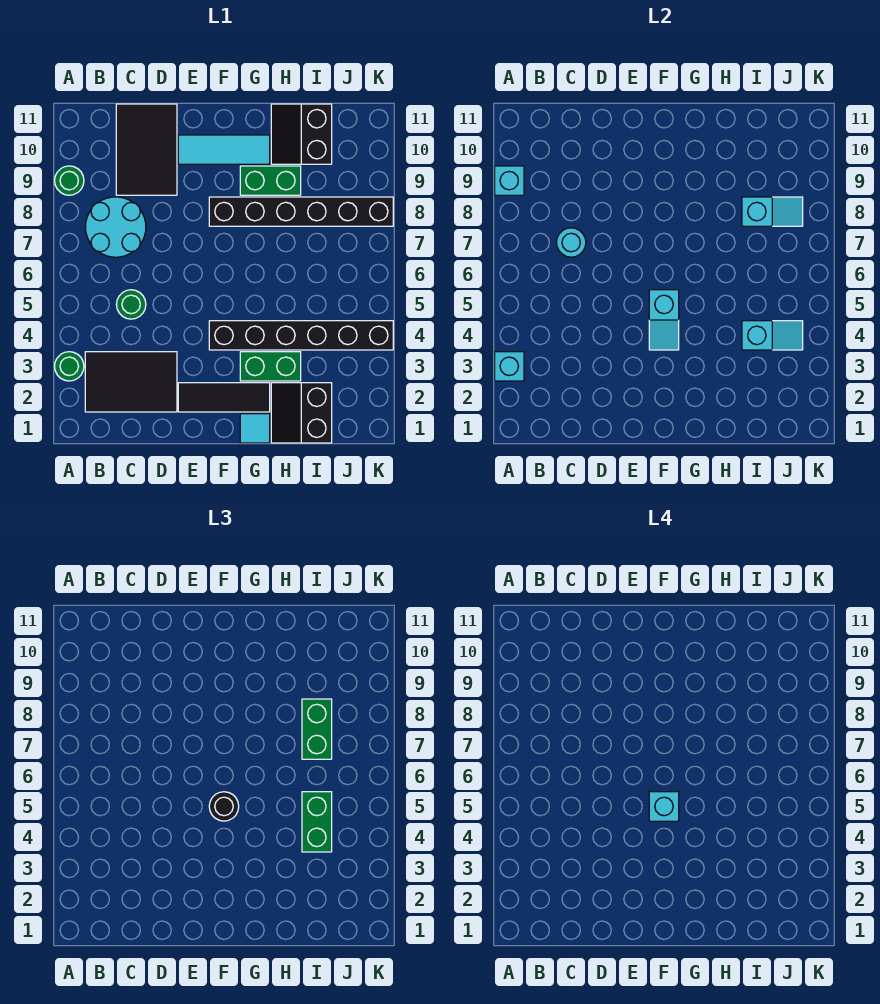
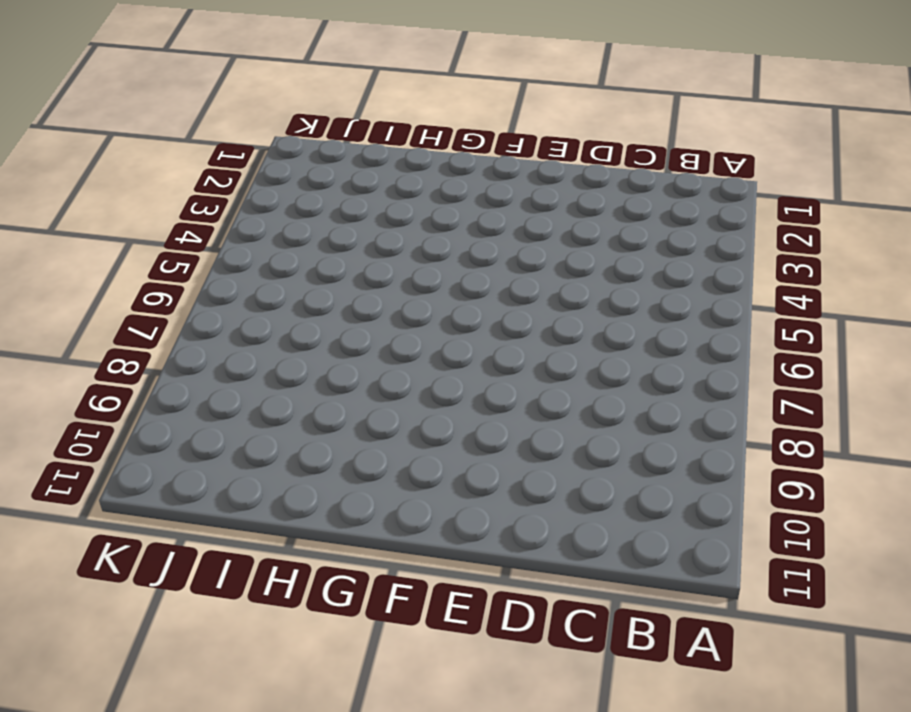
none -> green round brick A3 level 1
none -> green round brick A9 level 1
none -> black tile B2:D3 level 1

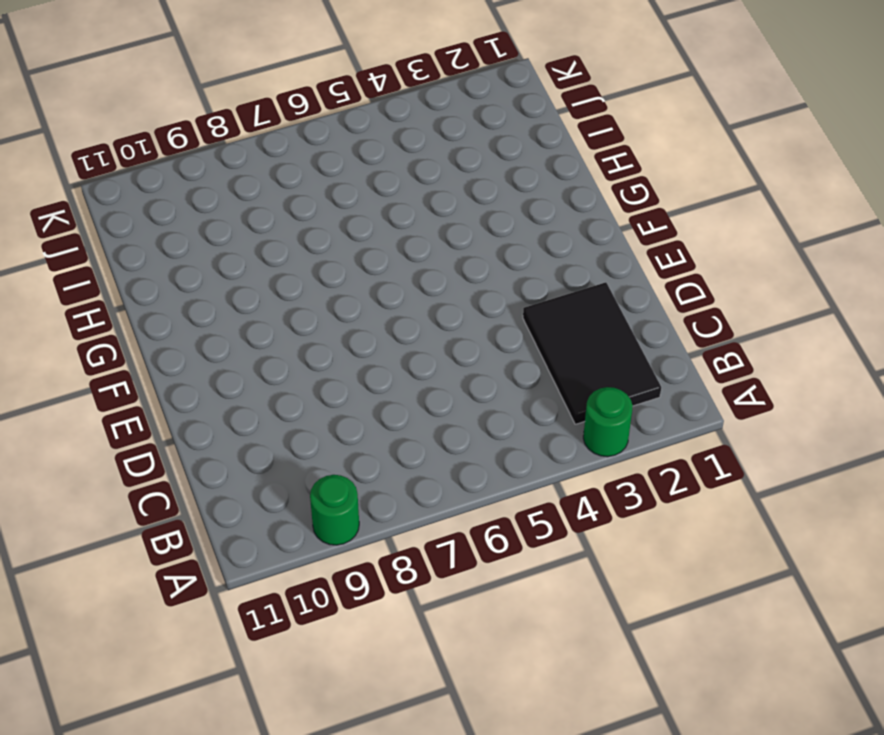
none -> cyan round brick B7:C8 level 1
none -> green round brick C5 level 1
none -> black tile C9:D11 level 1

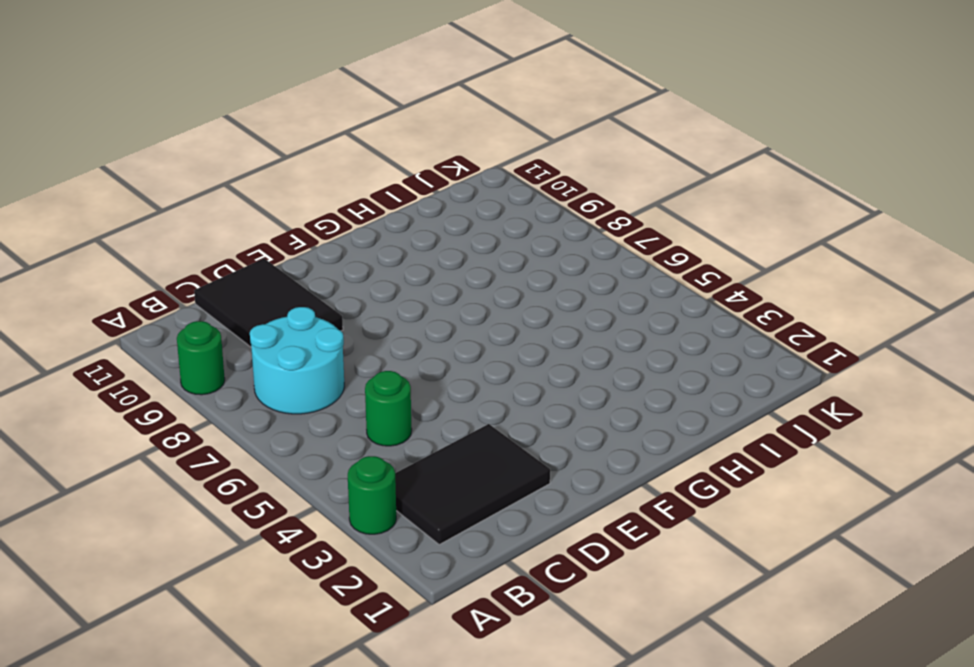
none -> black tile E2:G2 level 1
none -> cyan tile E10:G10 level 1
none -> black brick F4:K4 level 1

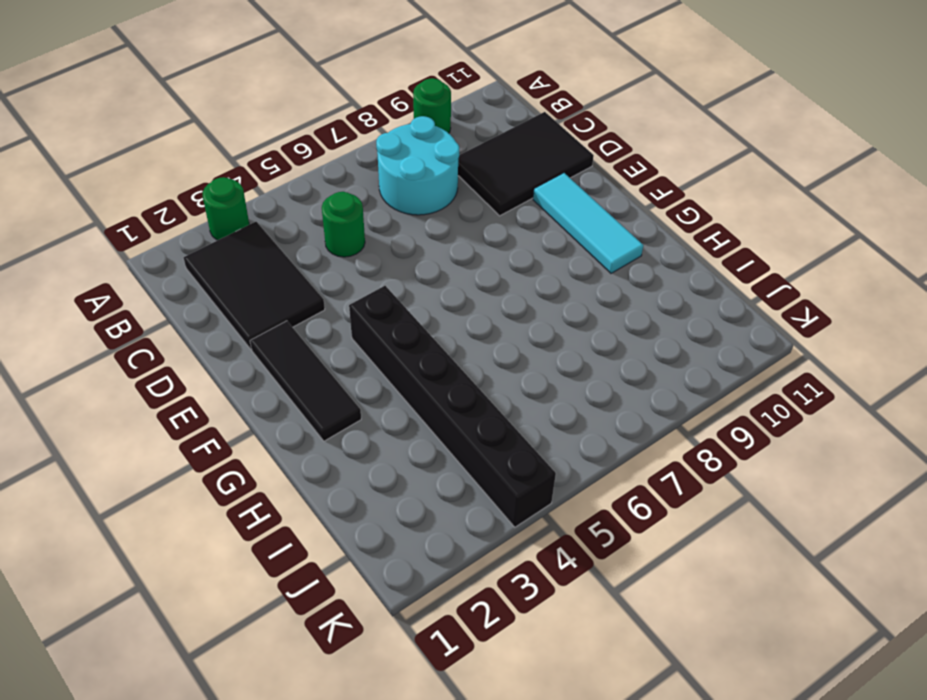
none -> black brick F8:K8 level 1
none -> cyan tile G1 level 1
none -> green brick G3:H3 level 1

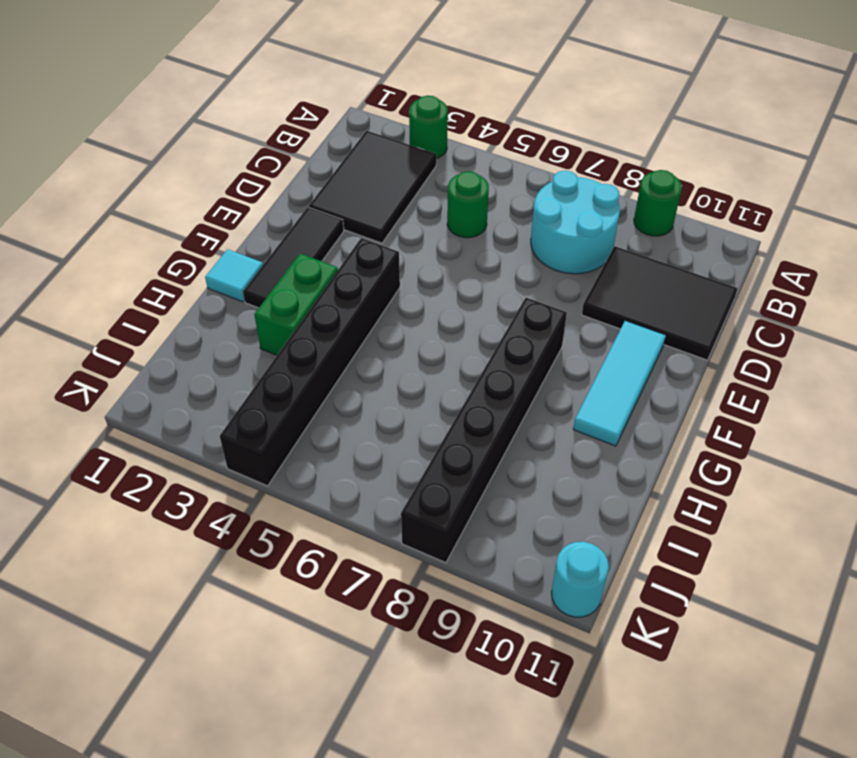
cyan round brick K11 level 1 -> cyan round brick C7 level 2
none -> green brick G9:H9 level 1
none -> black slope H1:I2 level 1 top I
none -> black slope H10:I11 level 1 top I

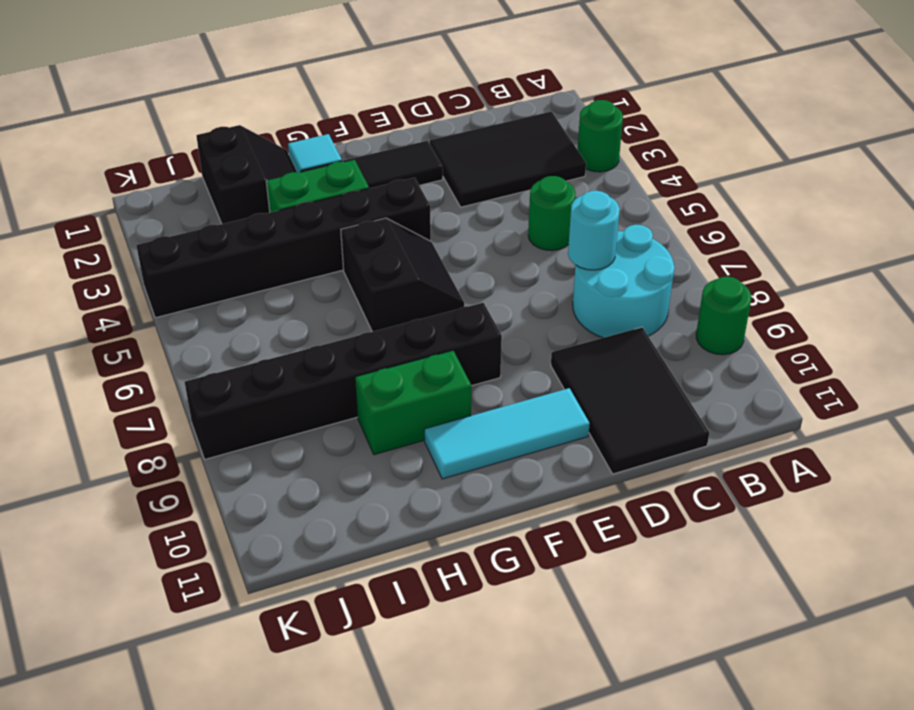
black slope F5:G6 level 1 top G -> black slope H10:I11 level 1 top I
none -> cyan brick A3 level 2
none -> cyan brick A9 level 2
none -> cyan slope F4:F5 level 2 top 5

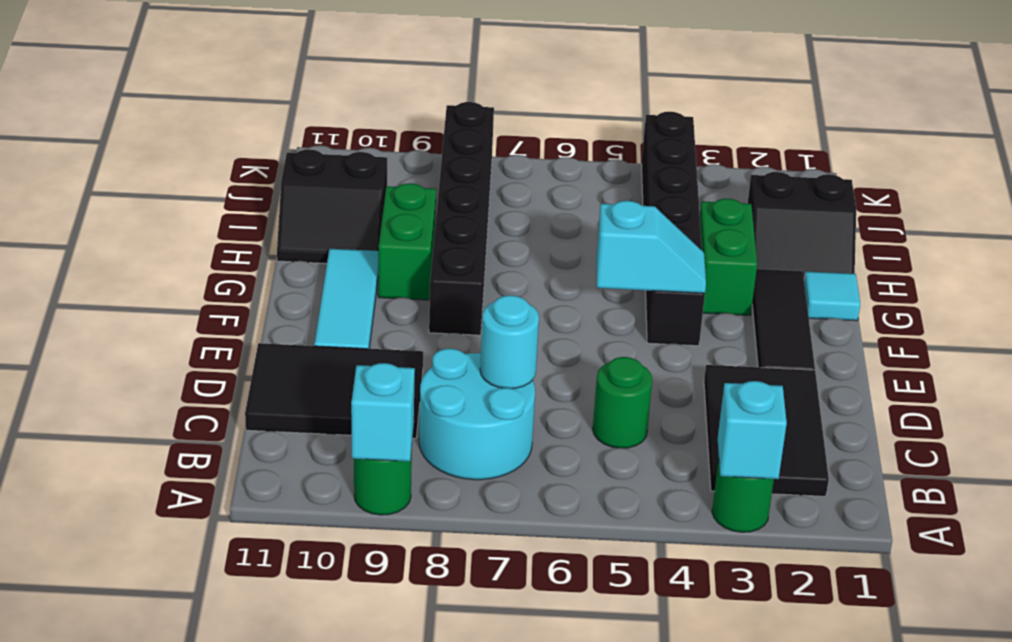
none -> cyan slope I4:J4 level 2 top I
none -> cyan slope I8:J8 level 2 top I
none -> black round brick F5 level 3

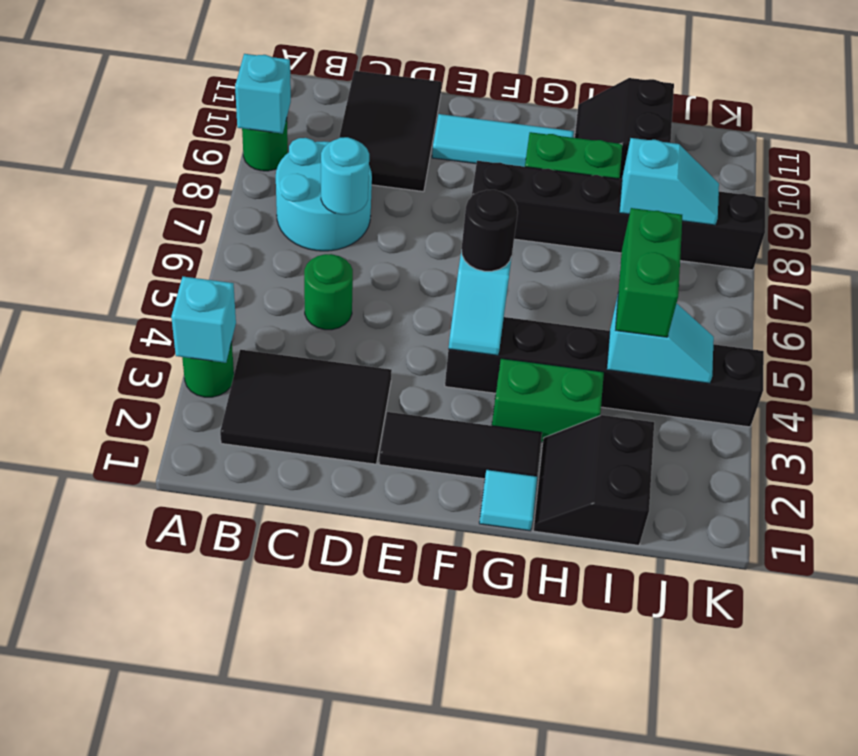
none -> green brick I7:I8 level 3
none -> cyan brick F5 level 4

